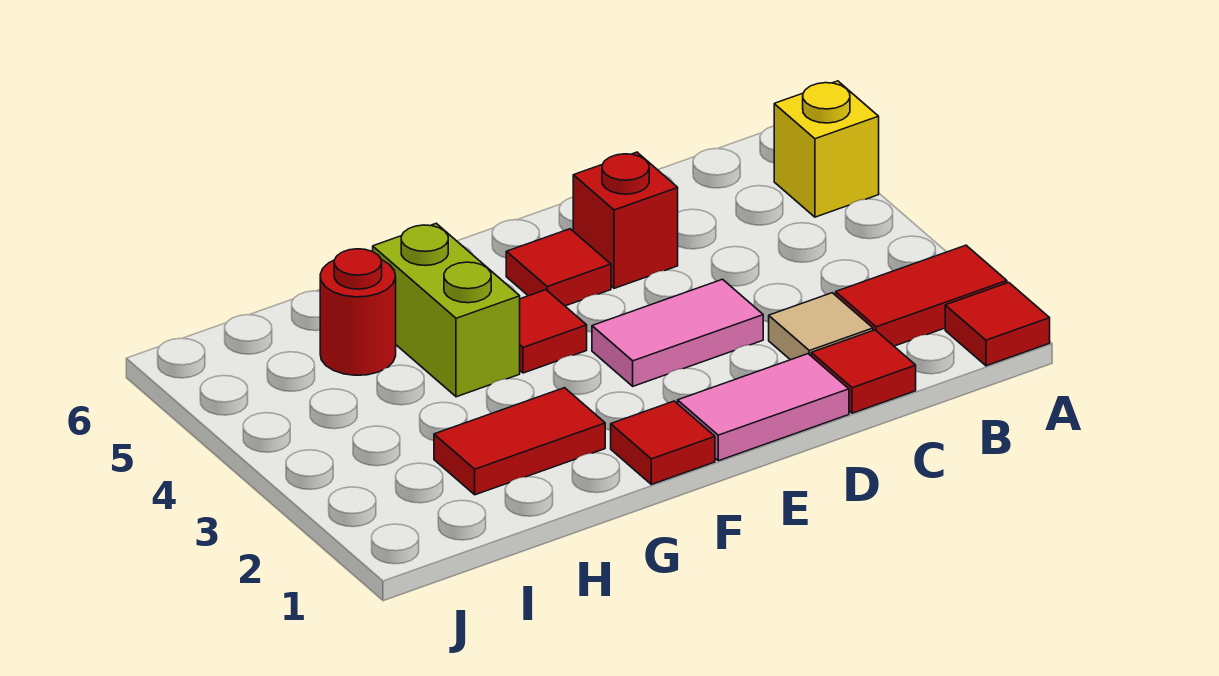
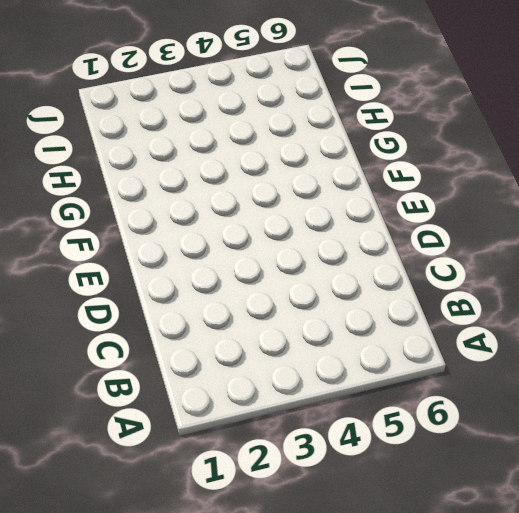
none -> red tile A1 level 1
none -> red tile A2:B2 level 1
none -> yellow brick A5 level 1

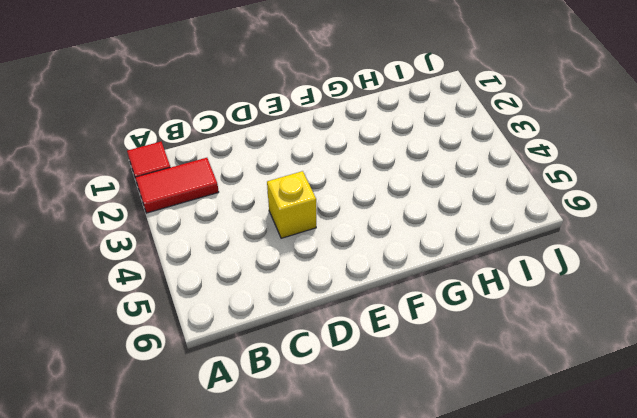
yellow brick D4 level 1 -> yellow brick A5 level 1
none -> red tile C1 level 1
none -> tan tile C2 level 1
none -> pink tile D1:E1 level 1

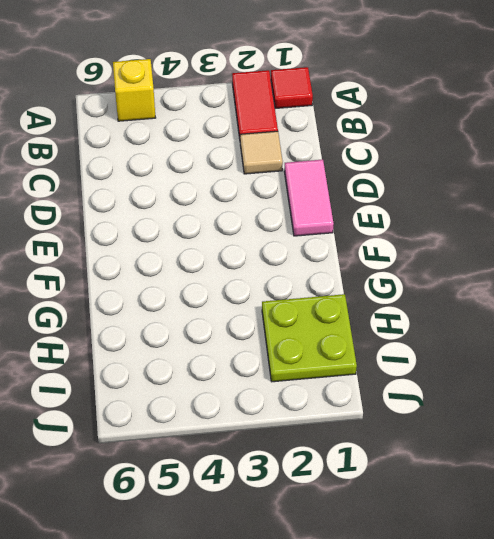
lime plate H1:I2 level 1 -> red tile G2:H2 level 1
none -> red tile C1 level 1
none -> pink tile D3:E3 level 1
none -> red brick D5 level 1

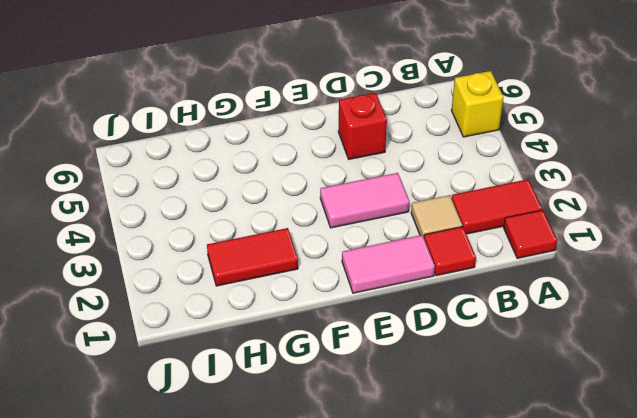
none -> red tile E5 level 1
none -> red tile F1 level 1
none -> red tile F4 level 1

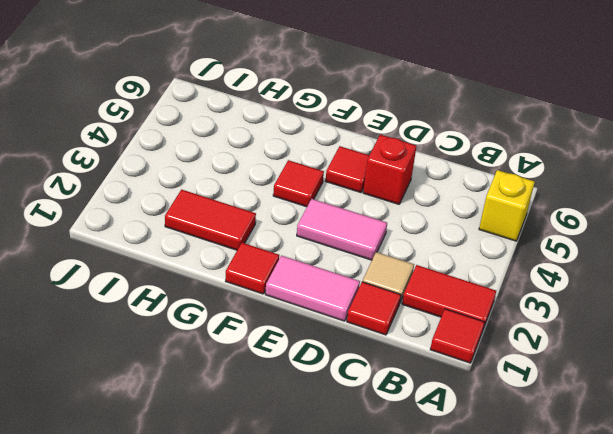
none -> lime brick G4:G5 level 1
none -> red round brick H5 level 1

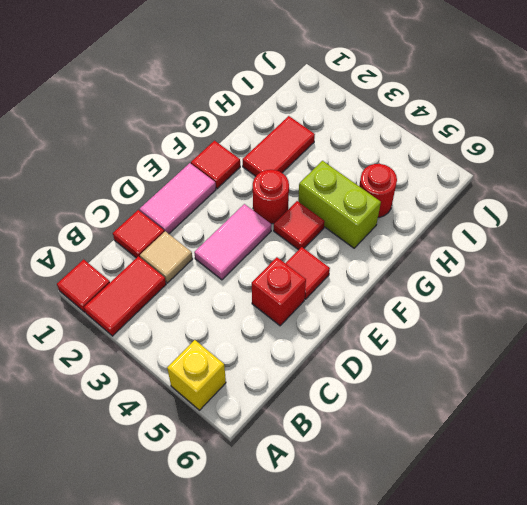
red round brick F3 level 1 -> none

